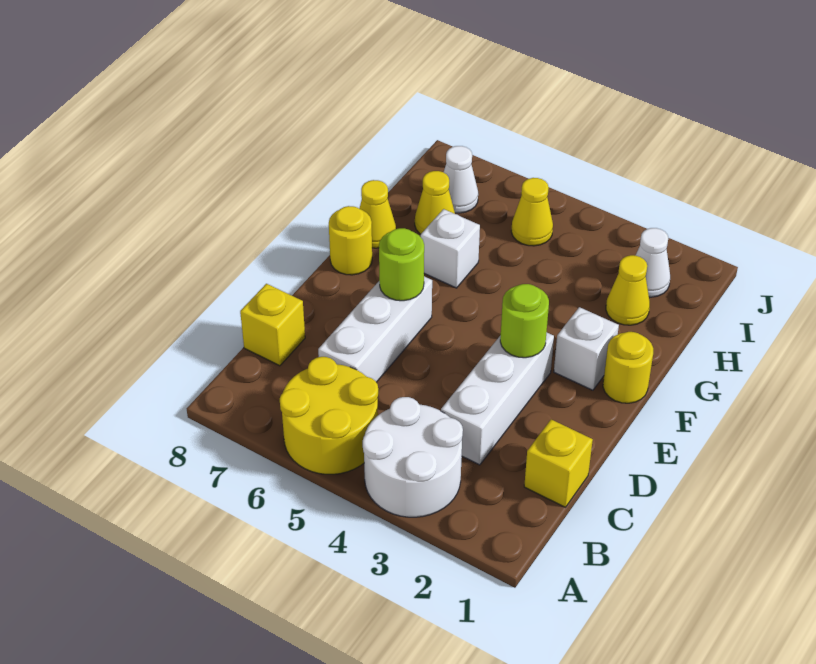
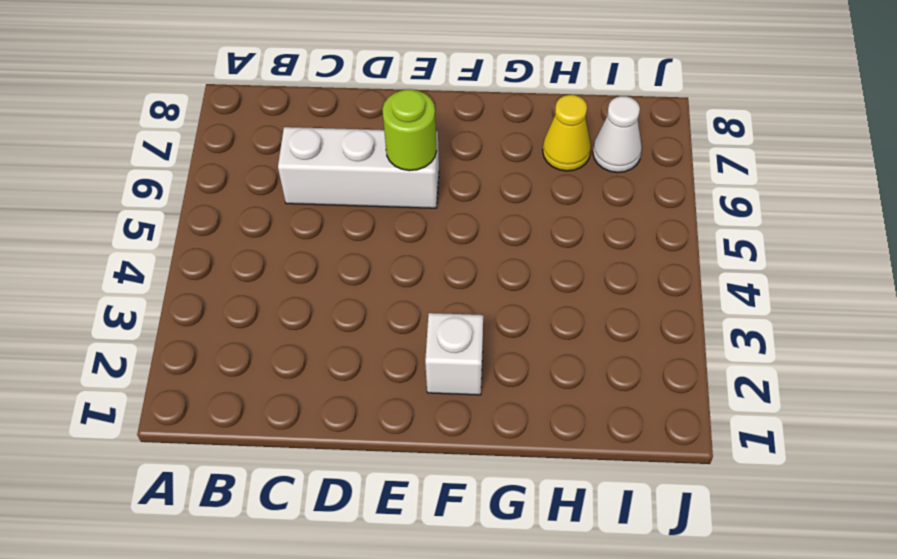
none -> white round brick A3:B4 level 1
none -> yellow round brick A5:B6 level 1
none -> yellow brick C1 level 1

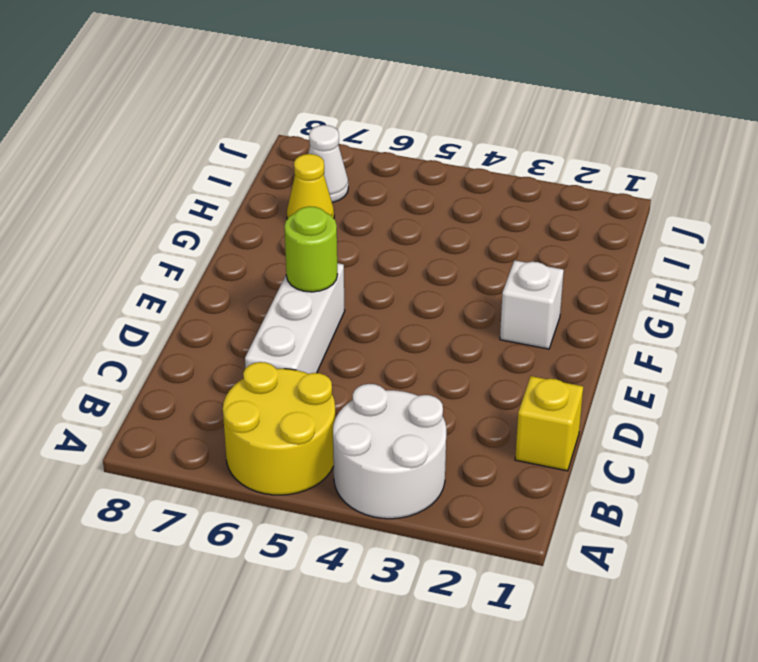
none -> white brick C3:E3 level 1
none -> yellow brick C8 level 1
none -> yellow round brick F1 level 1

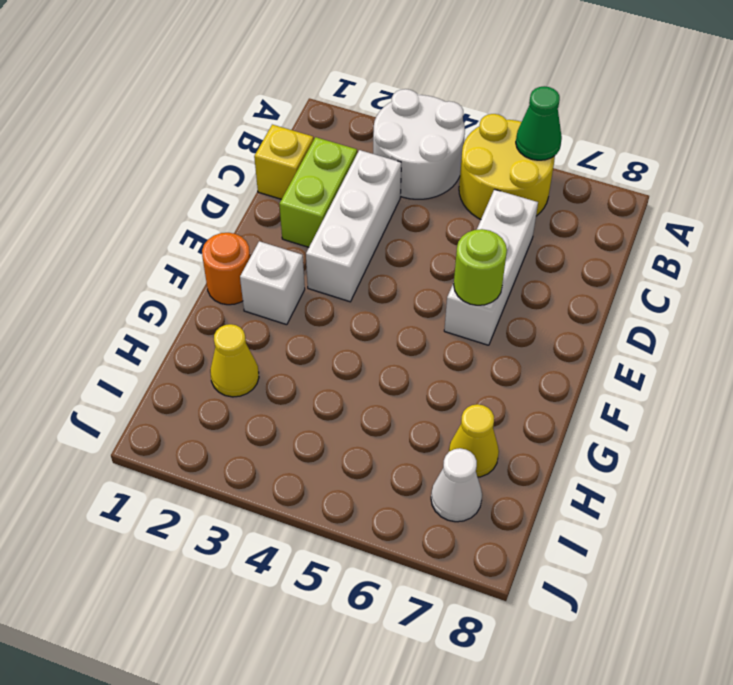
green cone A6 level 2 -> none
lime brick C2:D2 level 1 -> none
orange round brick F1 level 1 -> yellow round brick F1 level 1
none -> yellow brick C8 level 1
none -> yellow round brick F8 level 1
none -> white brick G6 level 1

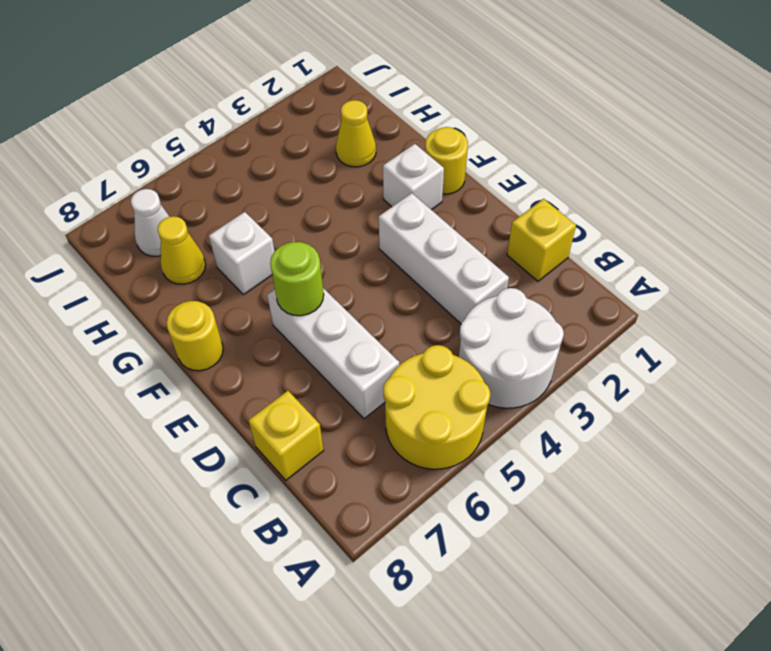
none -> yellow cone G8 level 1
none -> white cone I2 level 1
none -> yellow cone I5 level 1

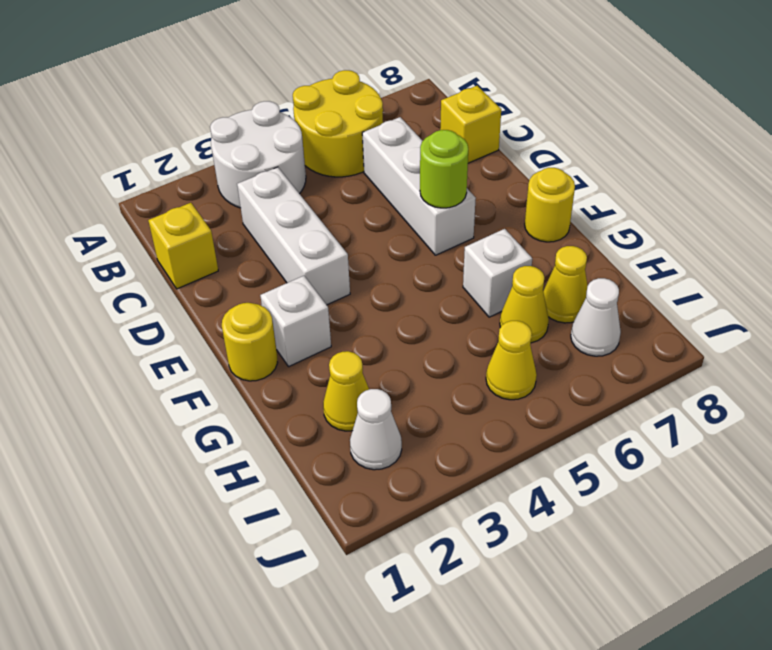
yellow cone H6 level 1 -> yellow cone G8 level 1
none -> lime round brick E3 level 2

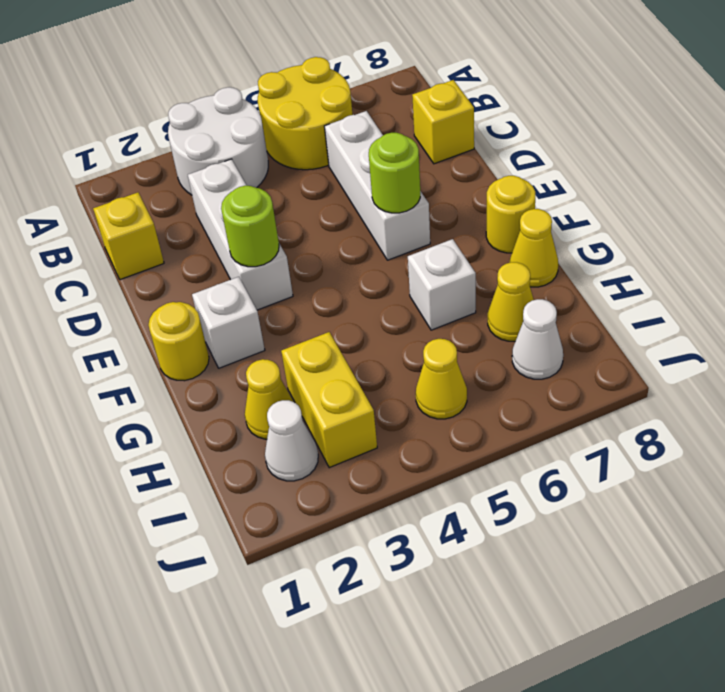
yellow brick H3:I3 level 1 -> none

